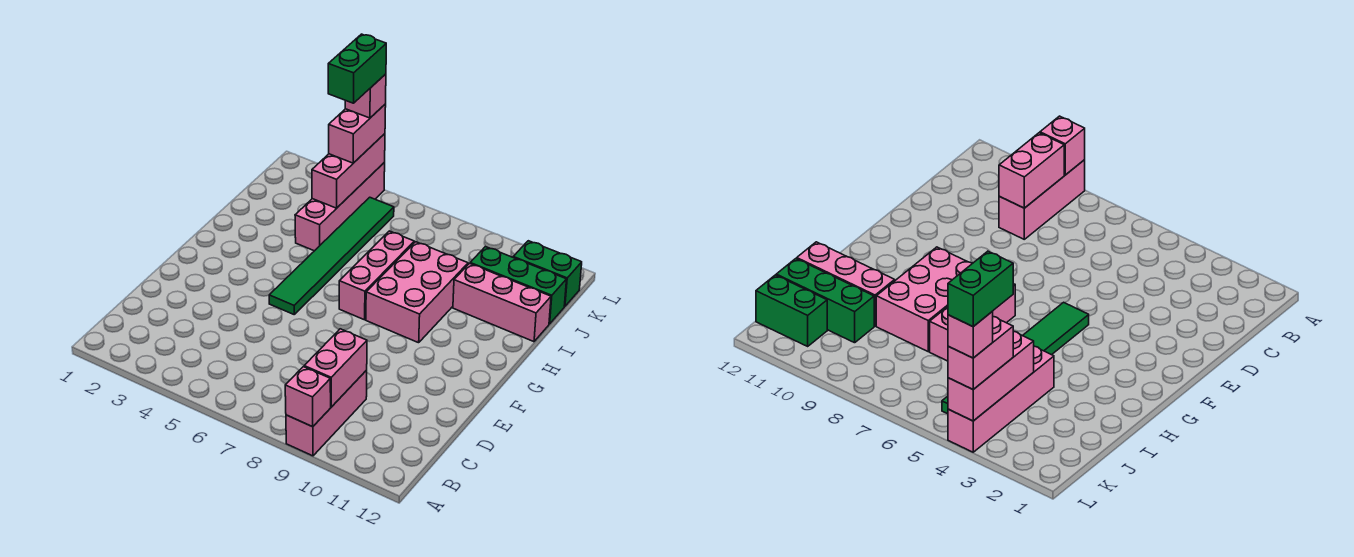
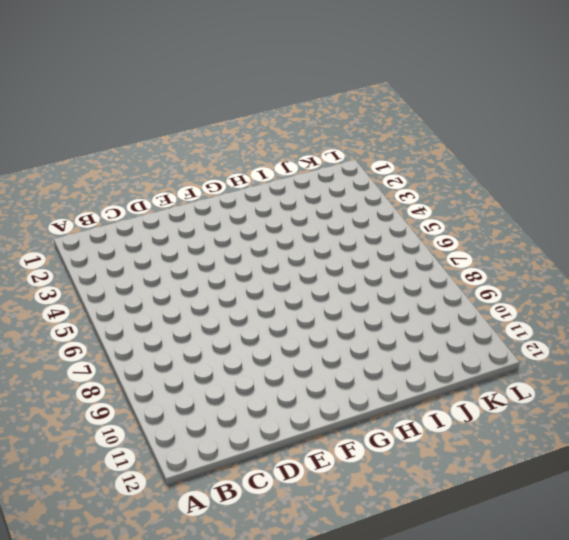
none -> pink brick A9:C9 level 1
none -> green tile F5:K5 level 1
none -> pink brick G7:I7 level 1

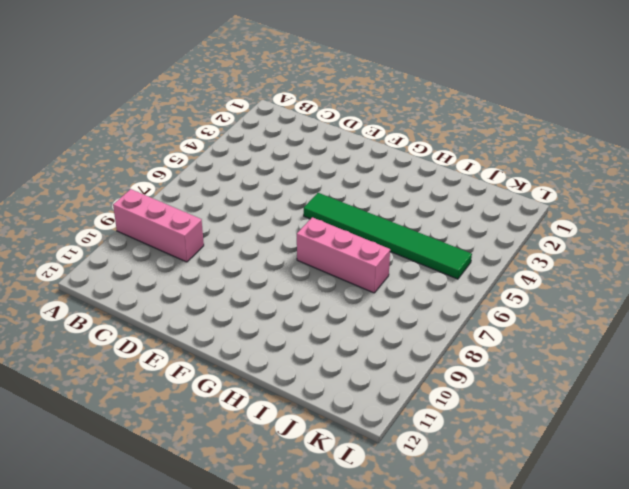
none -> pink brick G8:I9 level 1
none -> pink brick I4:L4 level 1
none -> pink brick I10:I12 level 1

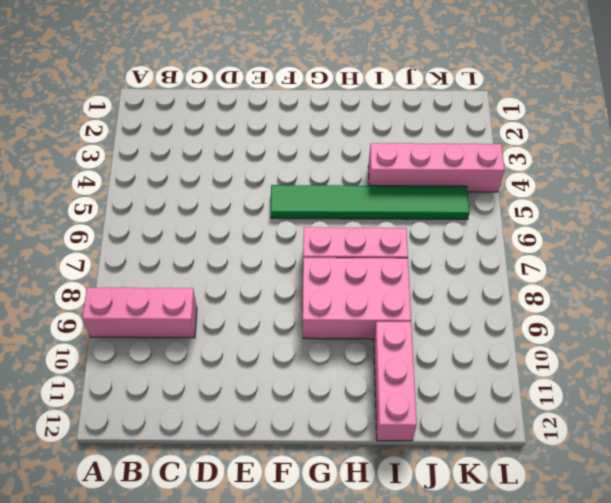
none -> green brick J10:J12 level 1
none -> green brick K11:K12 level 1
none -> pink brick A9 level 2

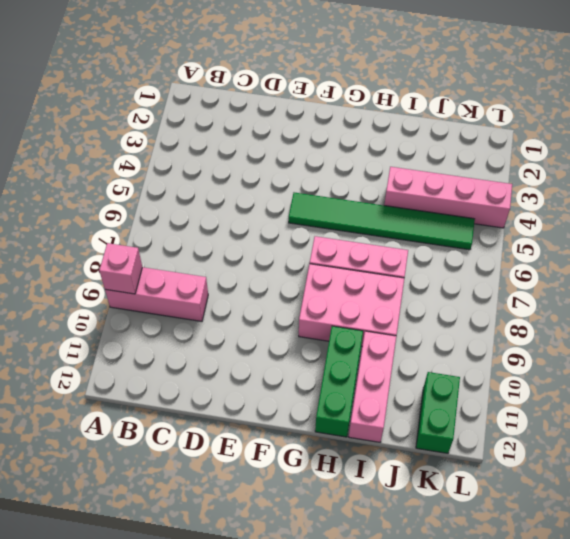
green brick H10:H12 level 1 -> green brick J10:J12 level 1
none -> pink brick B9:C9 level 2
none -> pink brick J4:L4 level 2
none -> pink brick K4:L4 level 3

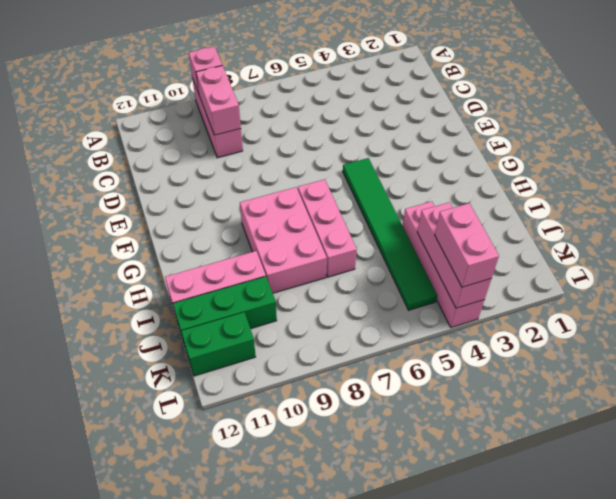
none -> pink brick L4 level 4
none -> green brick K4:L4 level 5

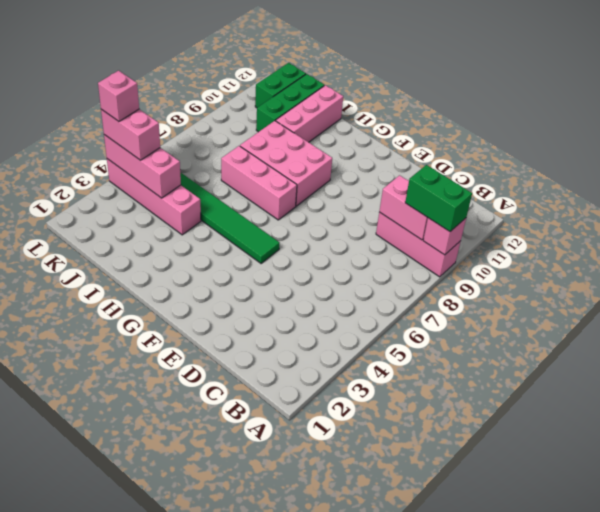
green brick A9:B9 level 3 -> green brick K4:L4 level 5

